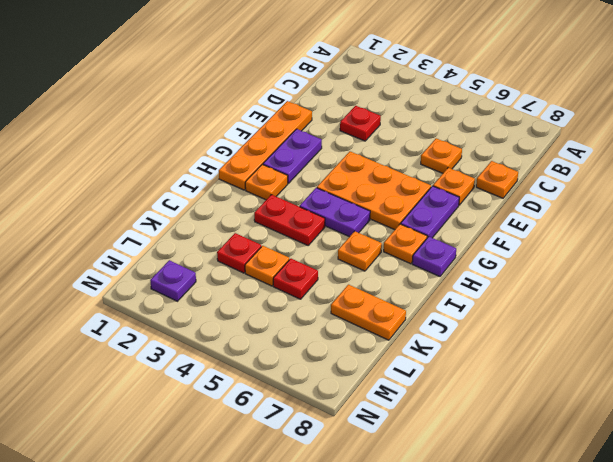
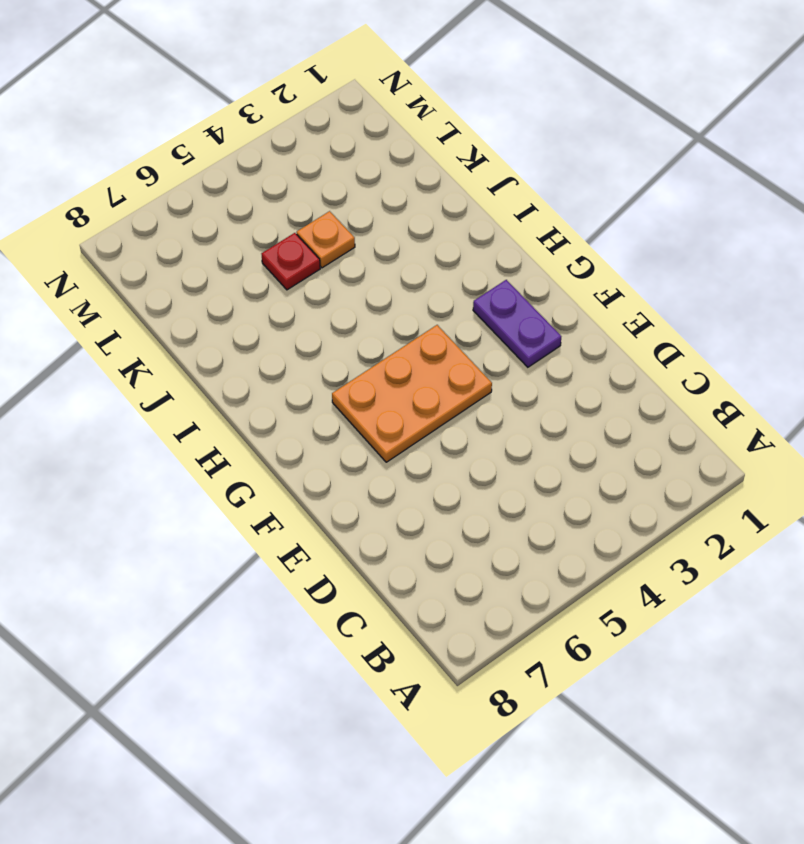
none -> red plate D3 level 1
none -> orange plate D6 level 1
none -> orange plate D8 level 1

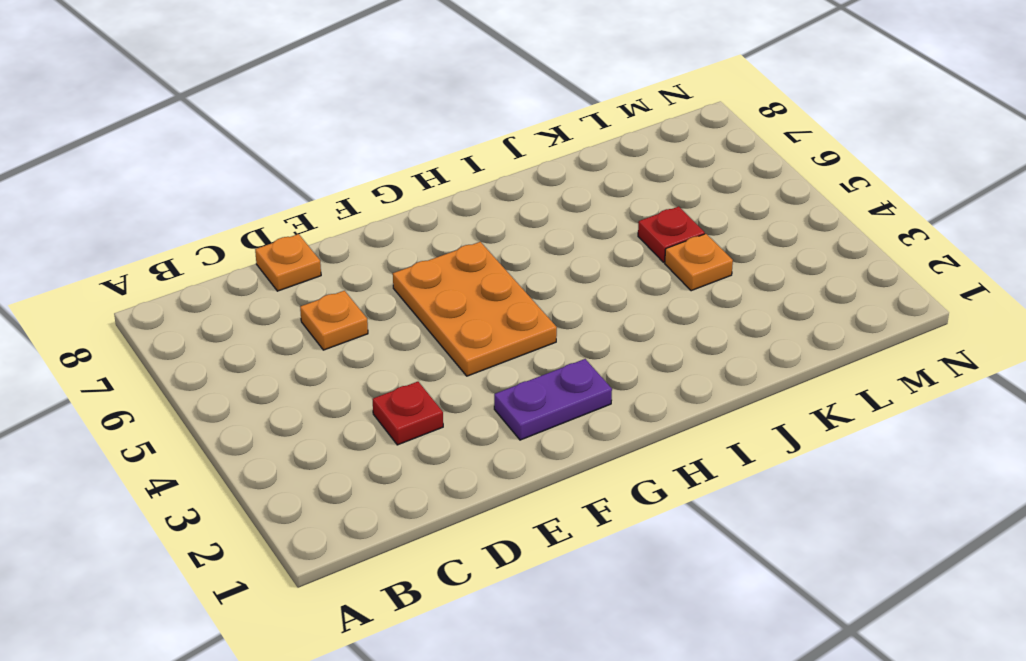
none -> orange plate E1:H1 level 1
none -> orange plate E7 level 1
none -> purple plate F7:G7 level 1

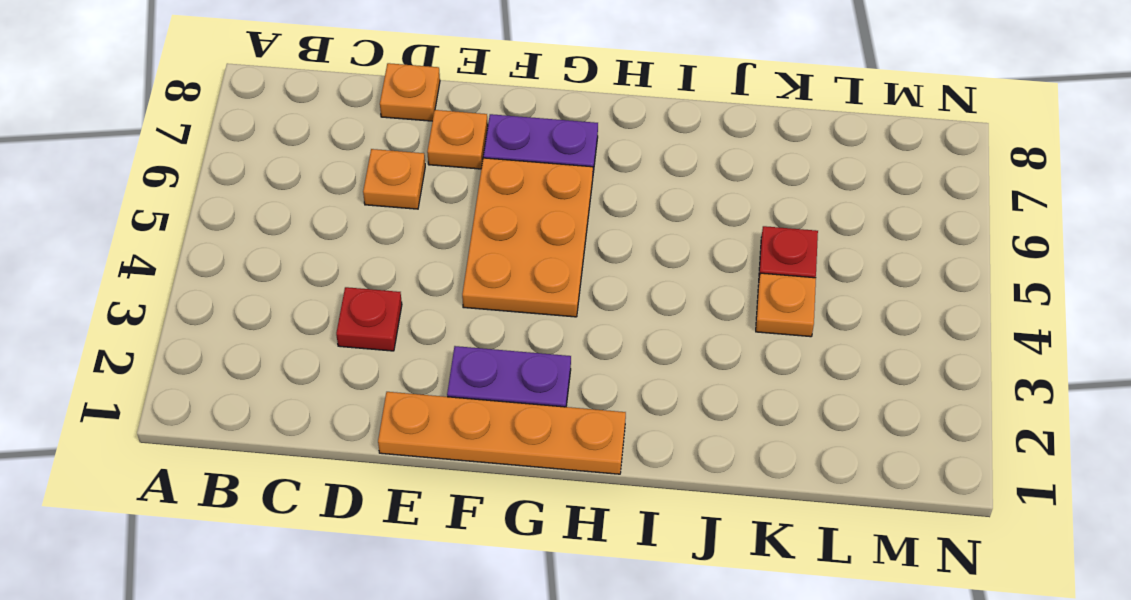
none -> orange plate H2 level 1
none -> purple plate H4:H5 level 1
none -> orange plate H7 level 1

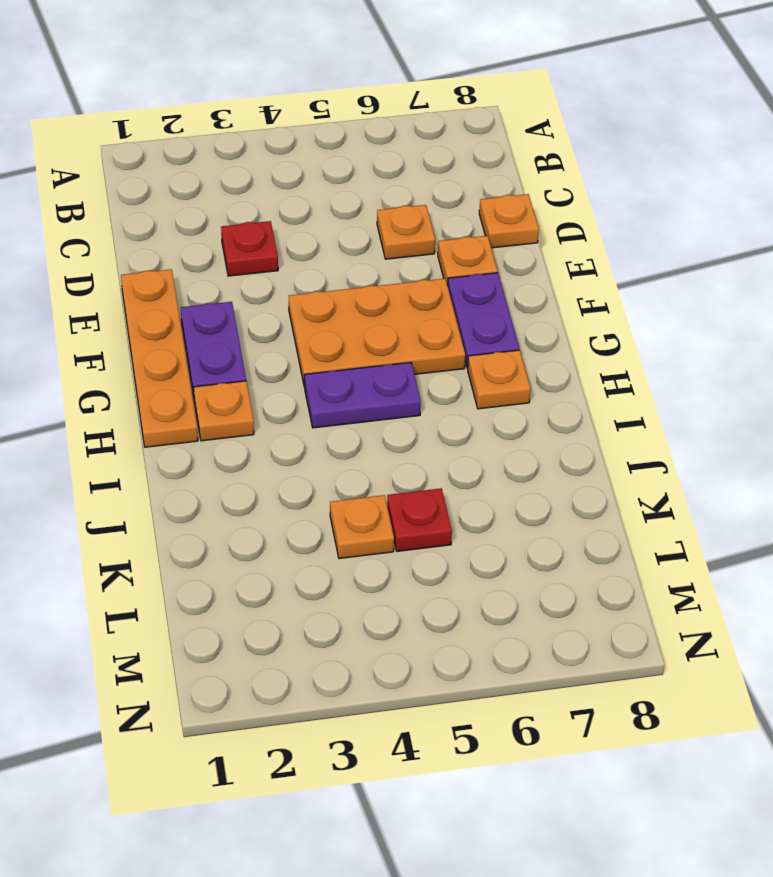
none -> purple plate H8 level 1
none -> red plate I3:I4 level 1
none -> orange plate I6 level 1

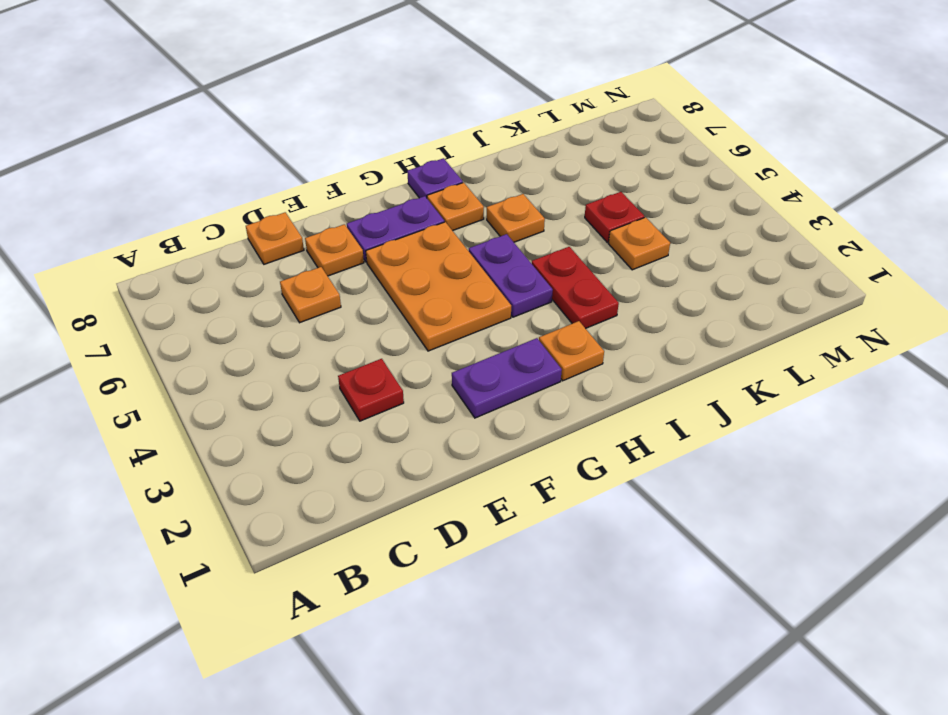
none -> orange plate E1:H1 level 1
none -> red plate K3 level 1
none -> orange plate K7:K8 level 1

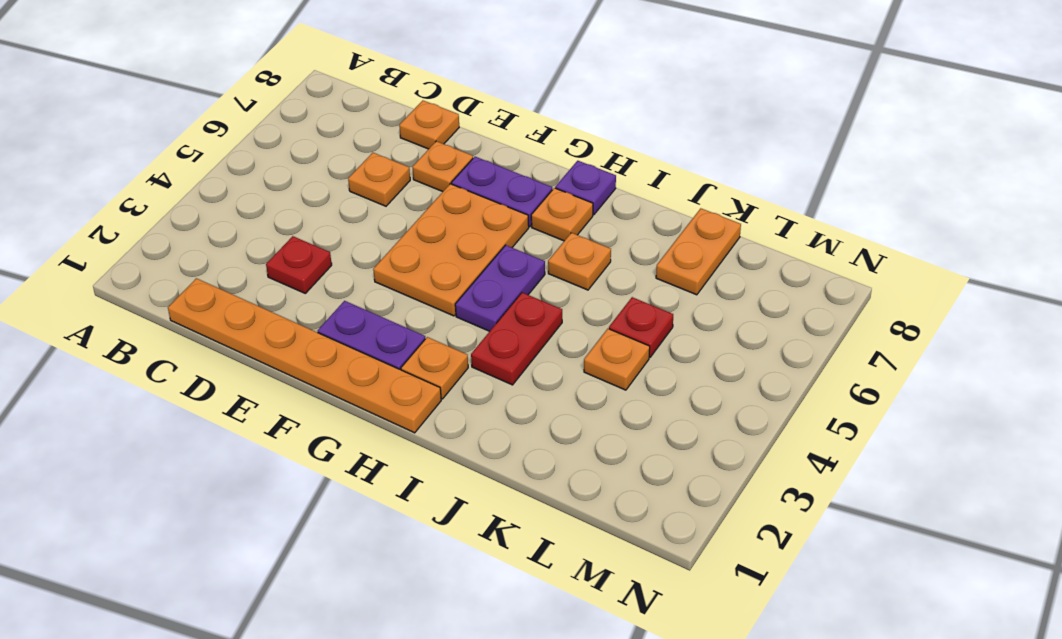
orange plate C1:H1 level 1 -> orange plate E1:H1 level 1
none -> red plate K3 level 1
none -> purple plate M2 level 1

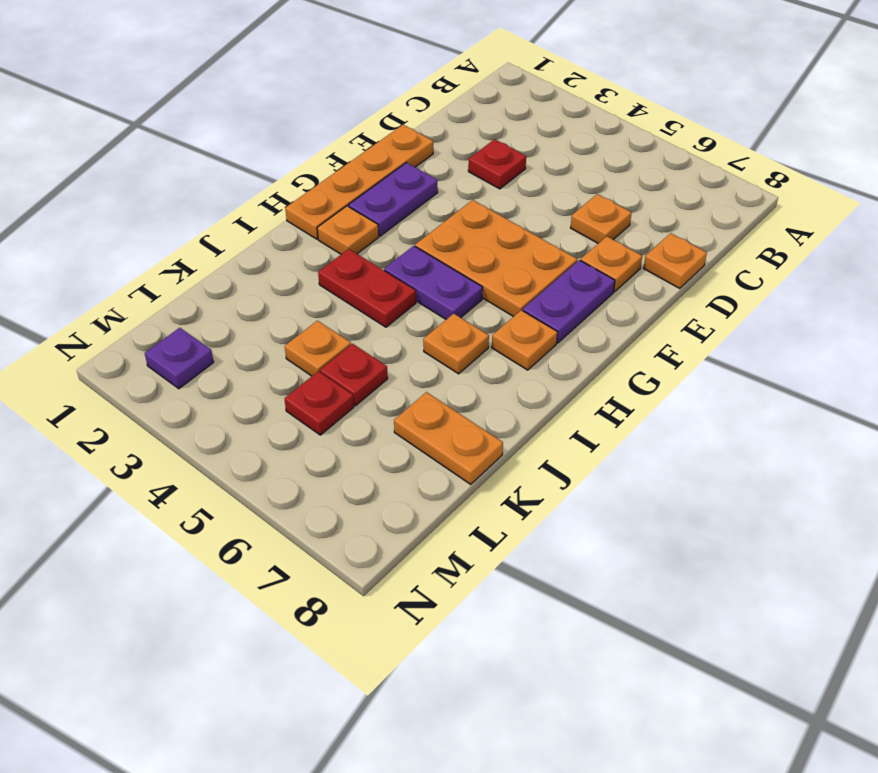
red plate L5 level 1 -> red plate K3 level 1
none -> purple plate H8 level 1

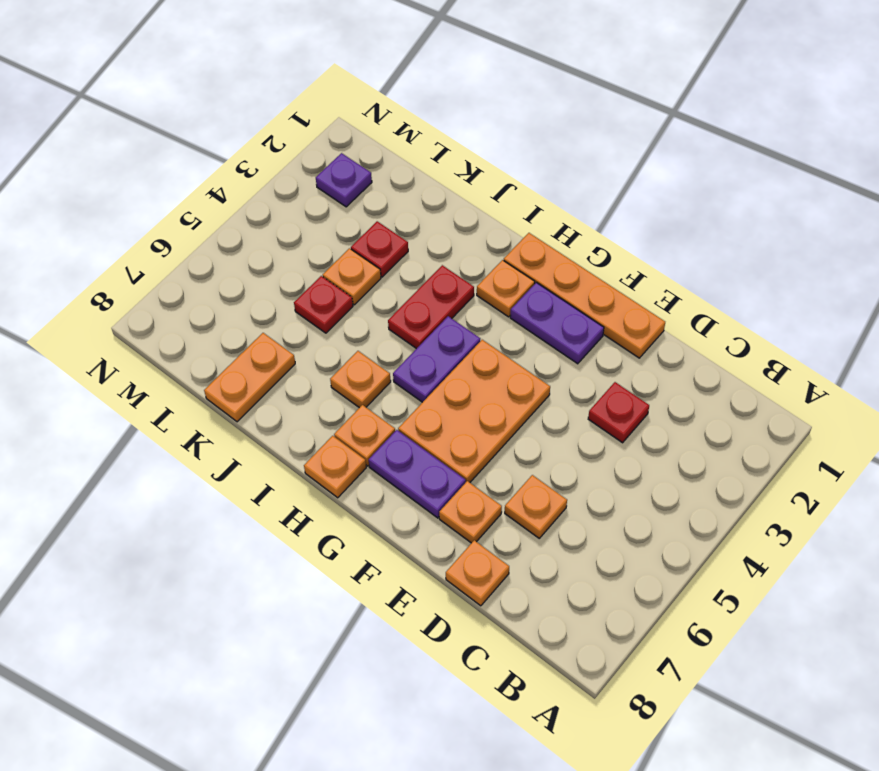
orange plate H8 level 1 -> purple plate H8 level 1

